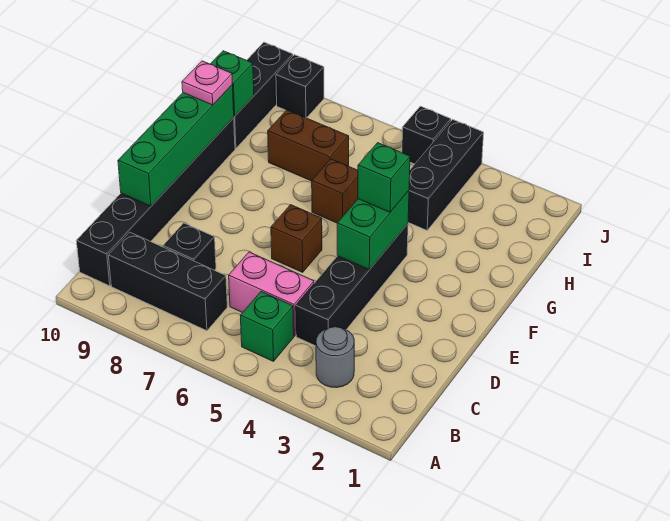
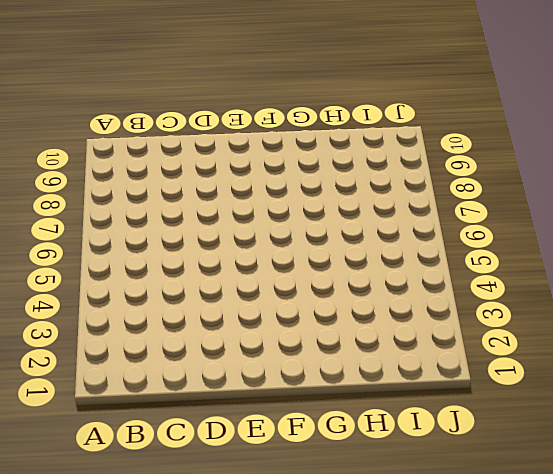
none -> grey round brick B3 level 1
none -> green brick B5 level 1
none -> black brick B7:B9 level 1

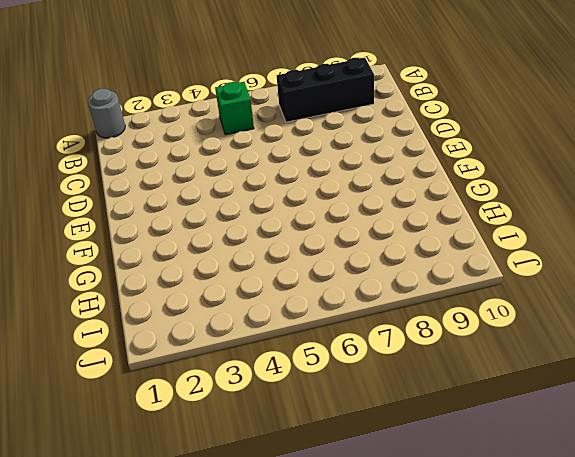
grey round brick A1 level 1 -> grey round brick B3 level 1
none -> black brick B10:G10 level 1
none -> black brick C4:F4 level 1
none -> pink brick C5:C6 level 1

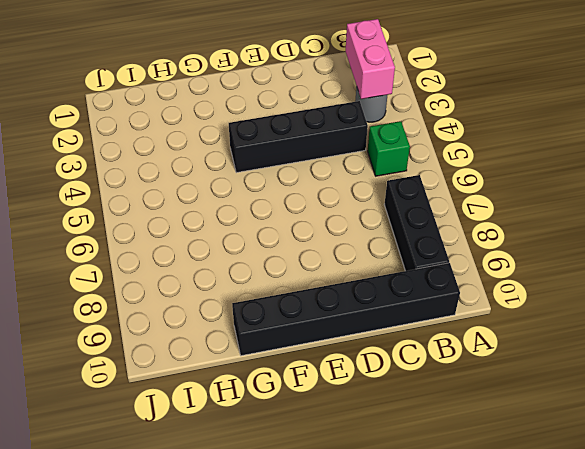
pink brick B2:B3 level 2 -> pink brick C5:C6 level 1
none -> black brick C8 level 1
none -> brown brick E6 level 1
none -> brown brick G6 level 1

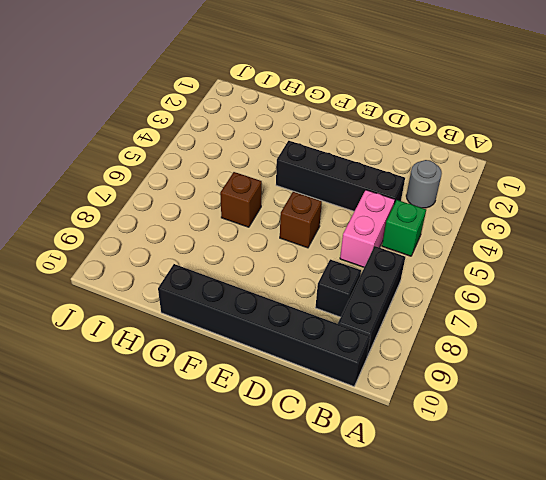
none -> black brick H4:J4 level 1
none -> brown brick H7:H8 level 1
none -> black brick H10:J10 level 1

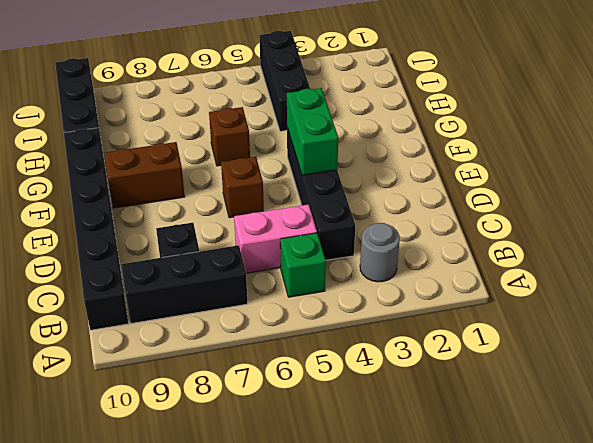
brown brick F8:F9 level 1 -> brown brick H7:H8 level 1
none -> black brick J5 level 1
none -> black brick J9 level 1
none -> green brick D10:G10 level 2

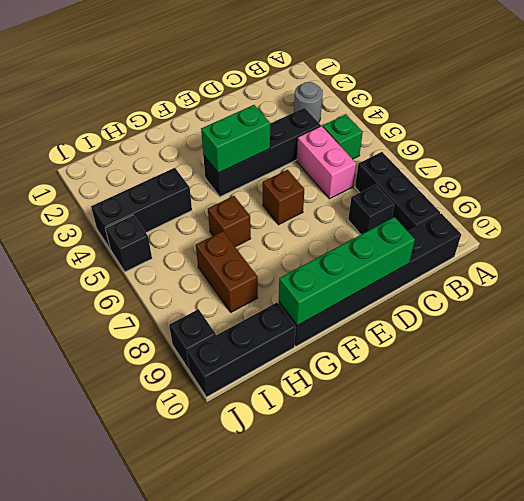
none -> green brick H10 level 2
none -> green brick F4 level 3
none -> pink plate G10 level 3

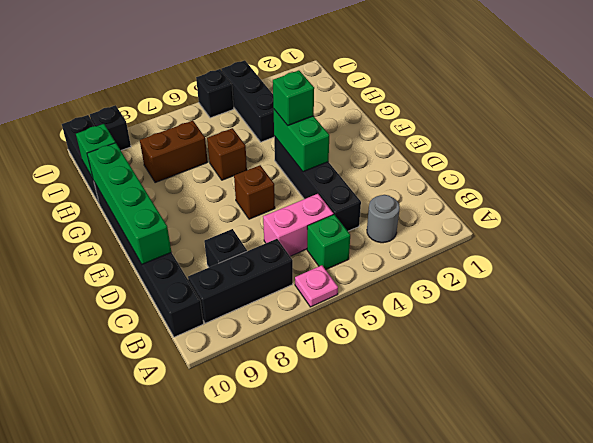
pink plate A6 level 1 -> pink plate G10 level 3

